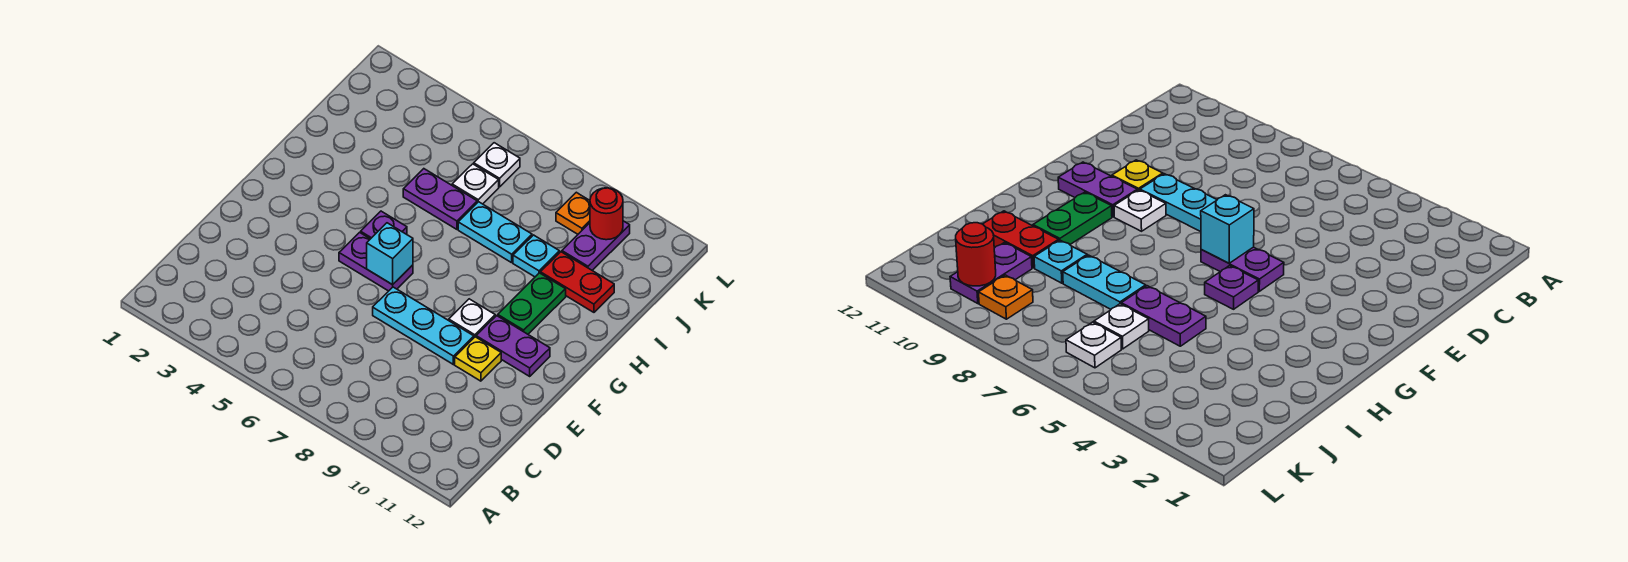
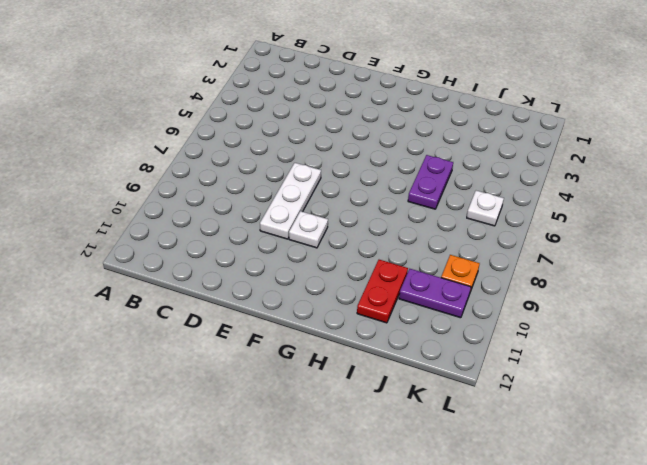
white plate E7:E9 level 1 -> cyan plate E7:E9 level 1
none -> yellow plate E10 level 1
none -> purple plate F5:F6 level 1
none -> purple plate F10:F11 level 1

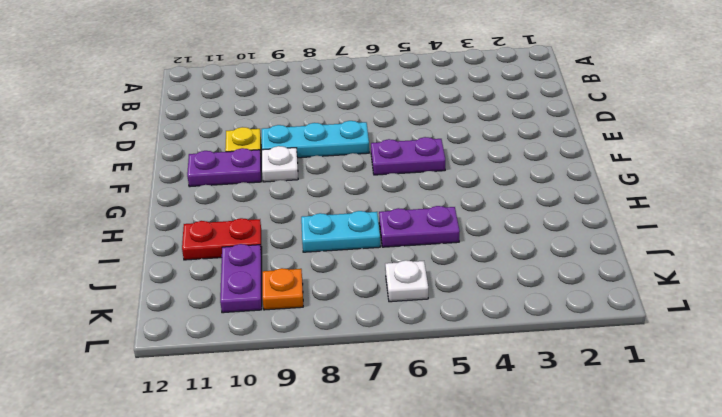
none -> purple plate G5 level 1
none -> green plate G10:H10 level 1
none -> cyan plate I9 level 1

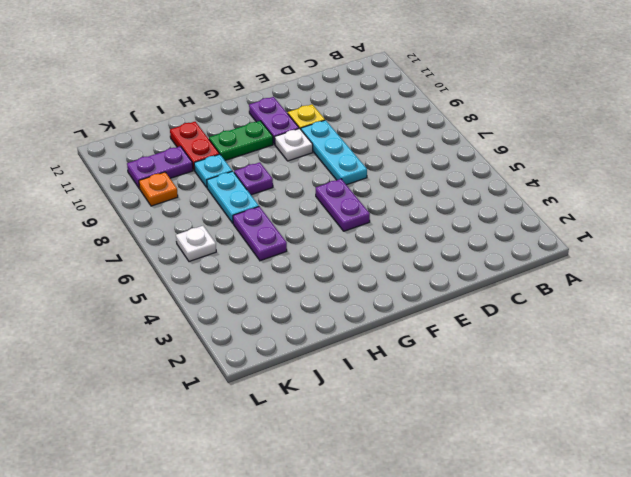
purple plate H8 level 1 -> purple plate G5 level 1
none -> white plate J6 level 1
none -> cyan brick F6 level 2
none -> red round brick K10 level 2

